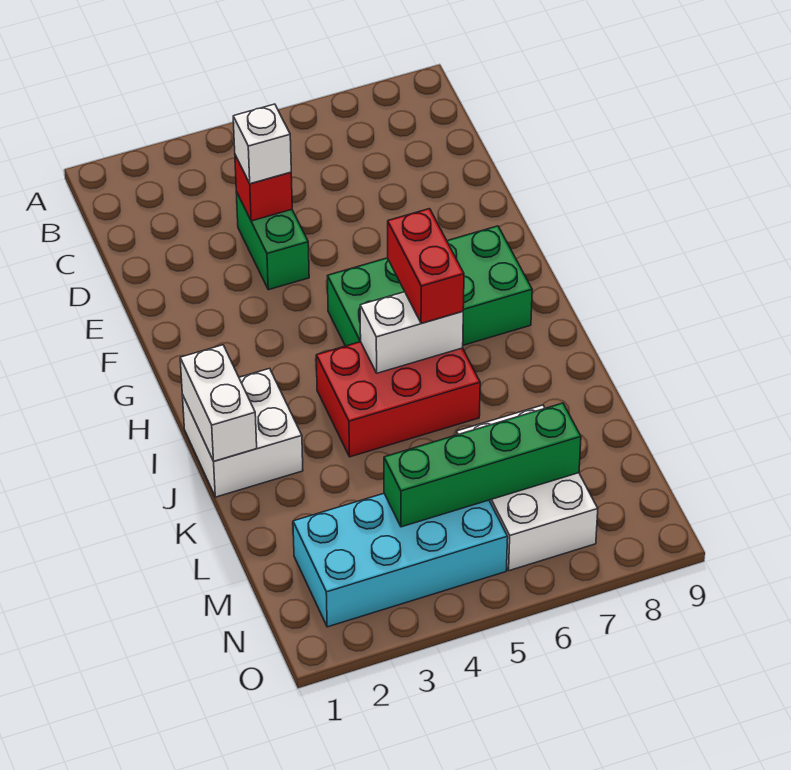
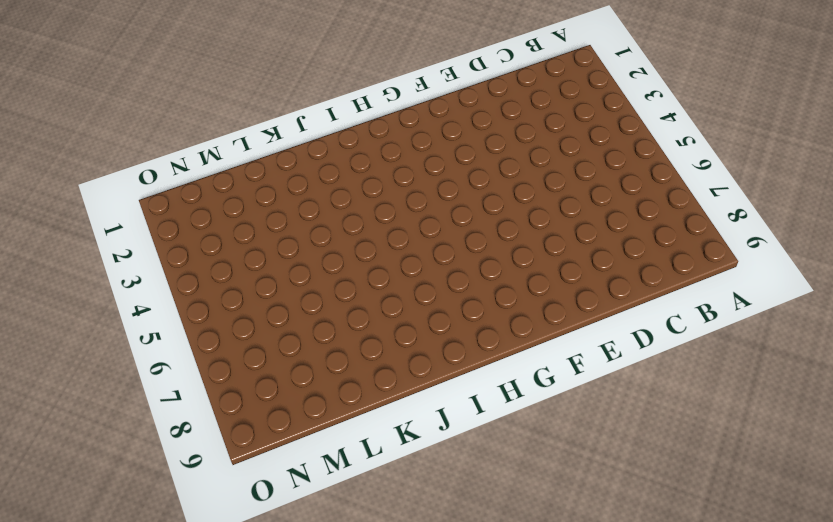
none -> green brick D4:E4 level 1
none -> green brick G5:H8 level 1
none -> white brick I1:J2 level 1

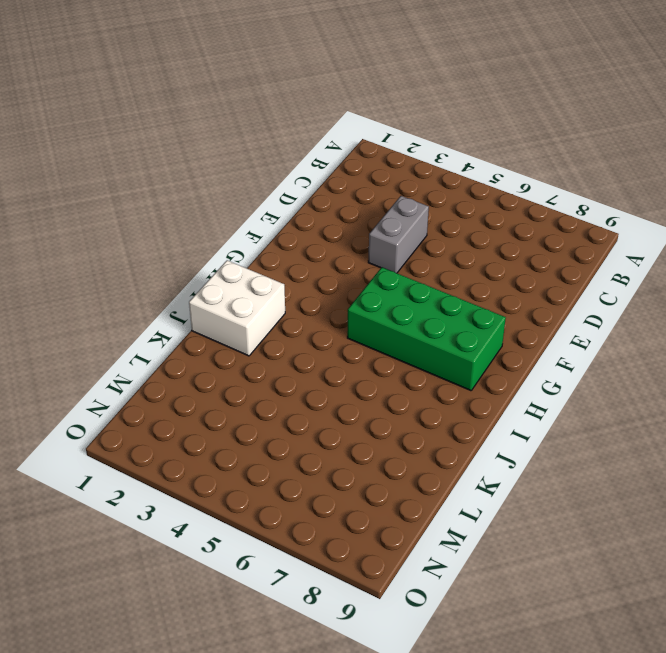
grey brick D4:E4 level 1 -> green brick D4:E4 level 1
none -> red brick I4:J6 level 1
none -> white brick L6:N7 level 1
none -> cyan brick M2:N5 level 1

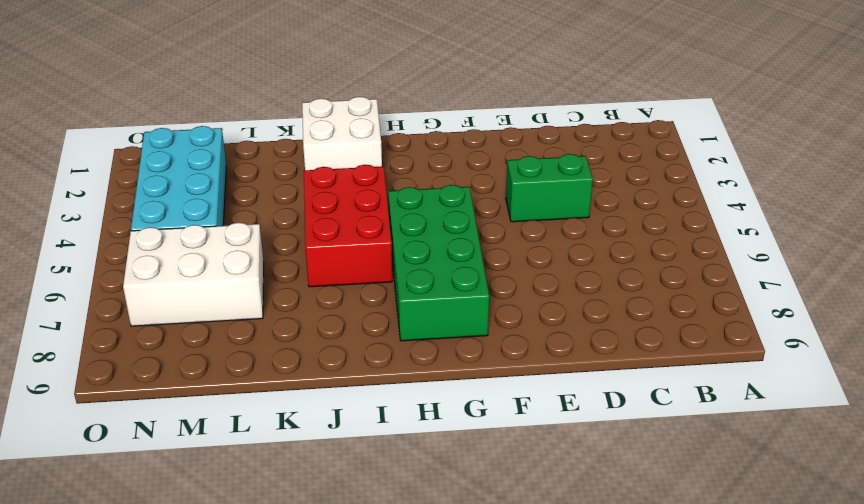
none -> red brick D4 level 2
none -> white brick I1:J1 level 2
none -> white brick I5:I6 level 2

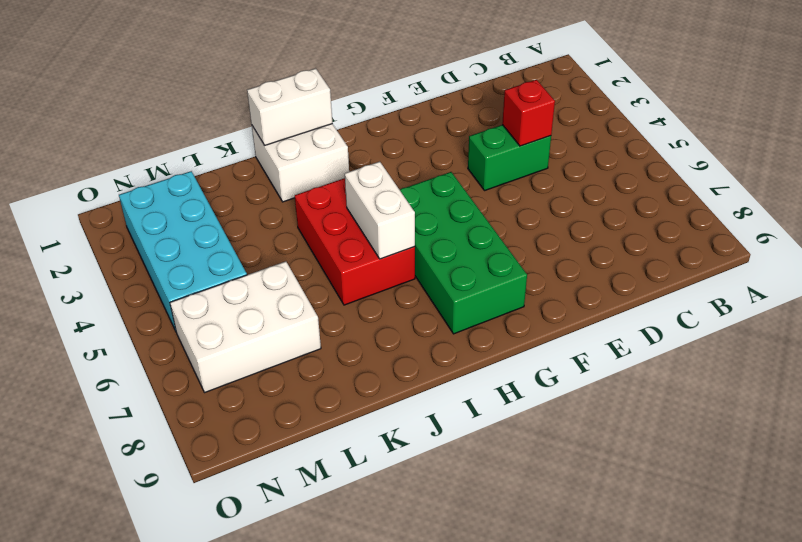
none -> green brick M4:M7 level 2
none -> white brick D4 level 3
none -> red brick H6:I6 level 3

